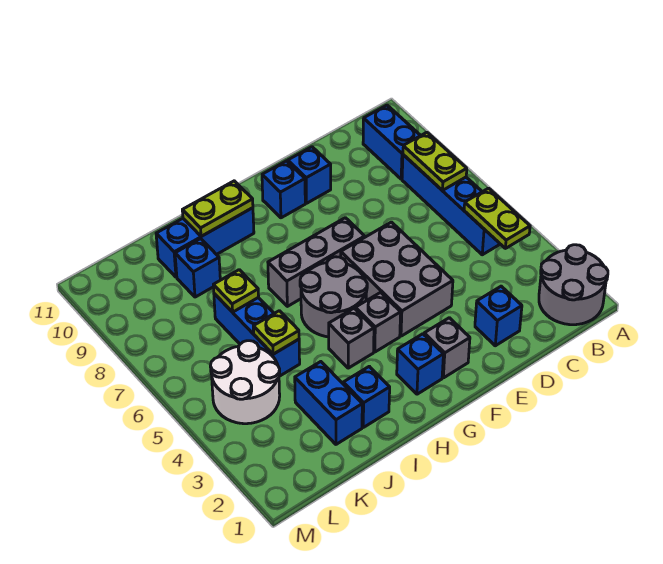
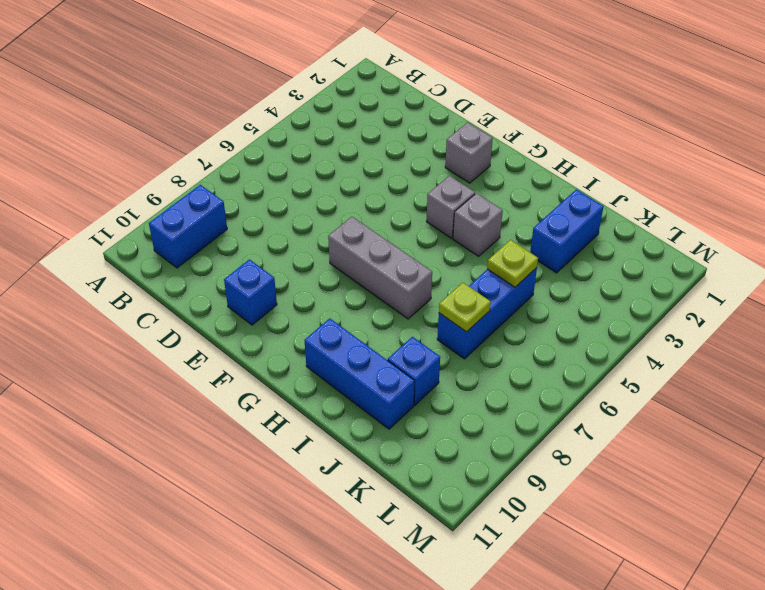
none -> grey round brick A1:B2 level 1
none -> blue brick B5:B8 level 1
none -> blue brick D2 level 1

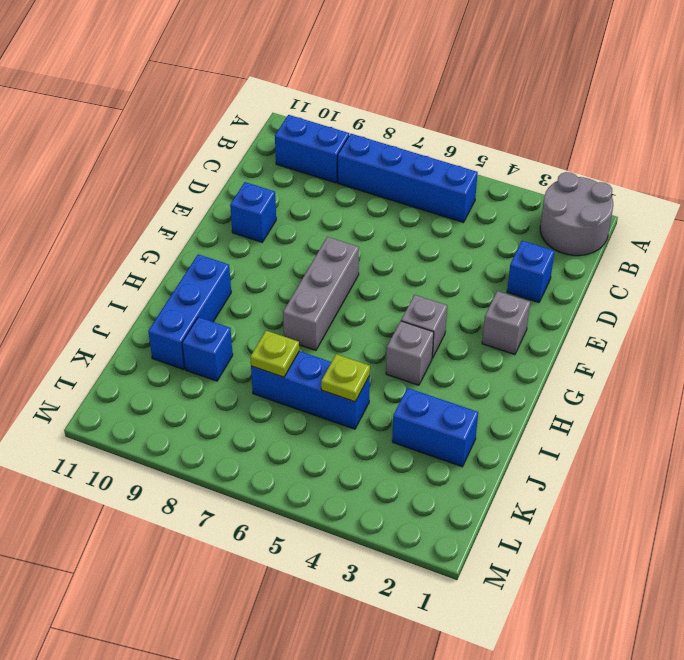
none -> grey brick E4:F6 level 1
none -> blue brick F10 level 1
none -> blue brick G2 level 1

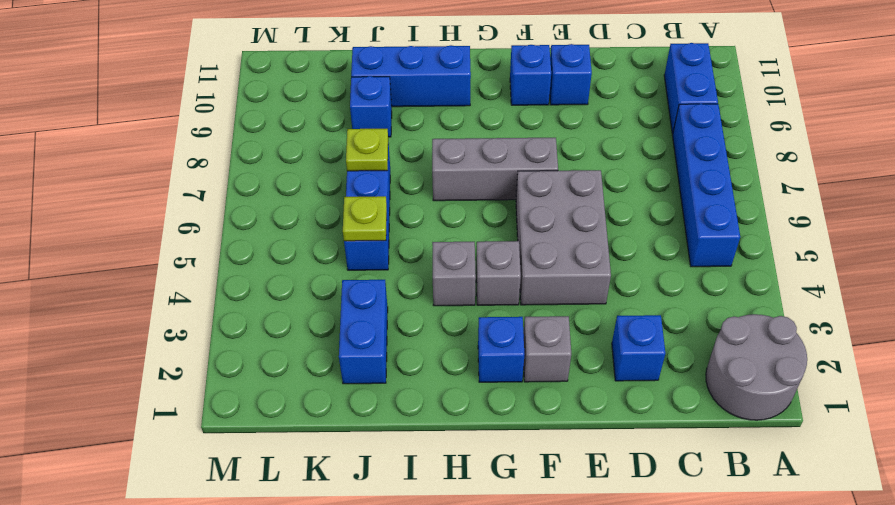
none -> grey round brick G5:H6 level 1
none -> blue brick I2 level 1
none -> white round brick K4:L5 level 1

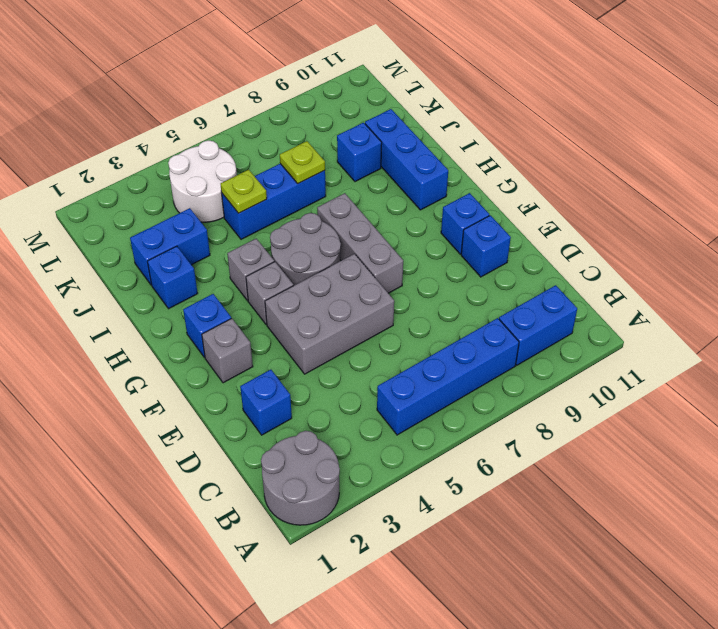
none -> lime plate B4:B5 level 2
none -> lime plate B7:B8 level 2
none -> lime plate H10:I10 level 2

